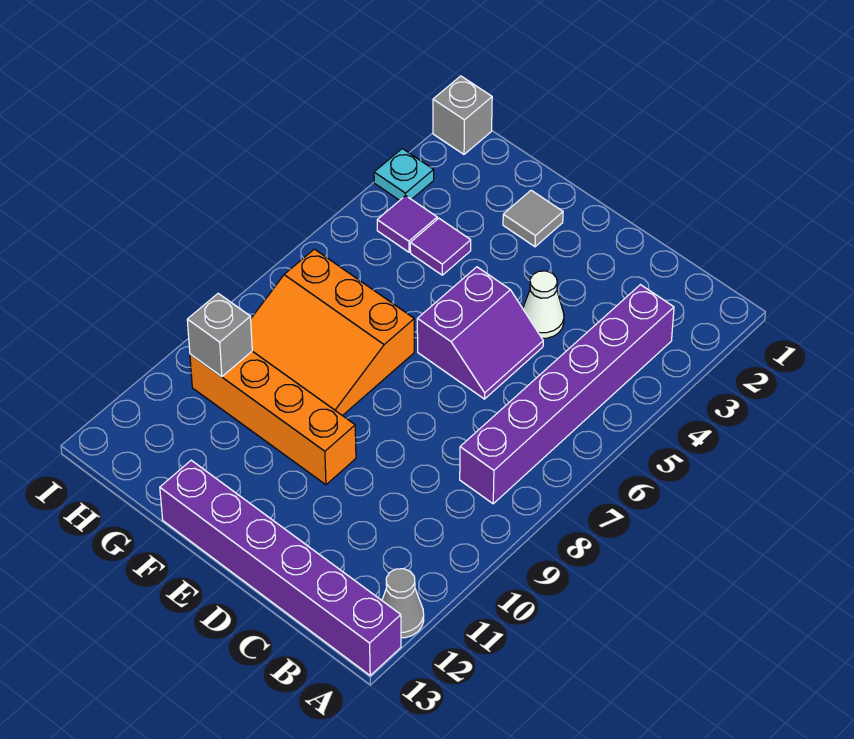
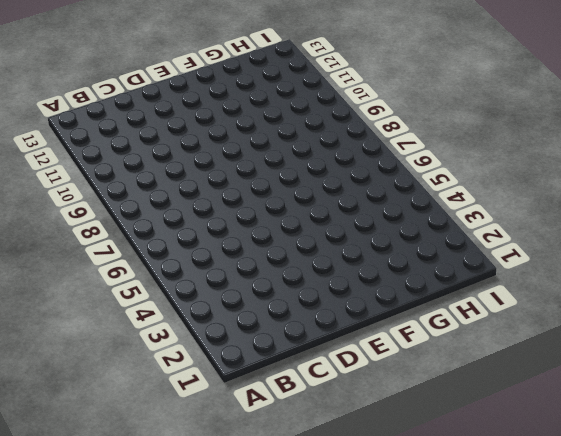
none -> grey cone A12 level 1
none -> purple brick A13:F13 level 1
none -> purple brick B3:B8 level 1

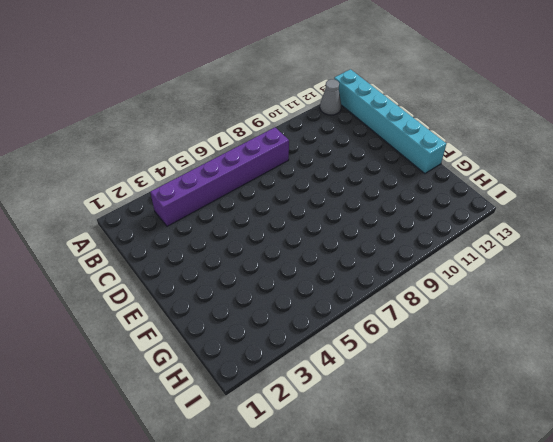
cyan brick A13:F13 level 1 -> purple brick A13:F13 level 1
none -> white cone D4 level 1
none -> purple slope D5:E6 level 1 top E
none -> orange brick E10:H10 level 1

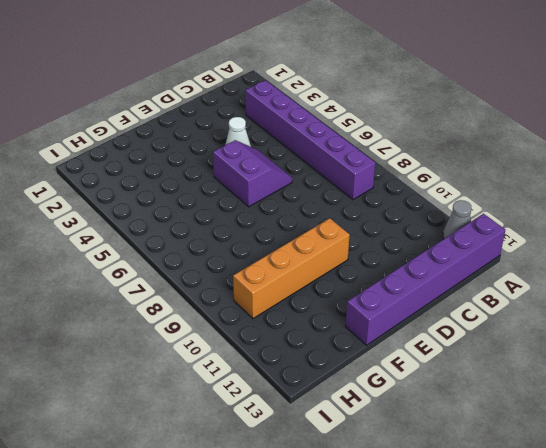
none -> grey tile F2 level 1
none -> orange slope F7:H9 level 1 top 7
none -> purple tile G4 level 1

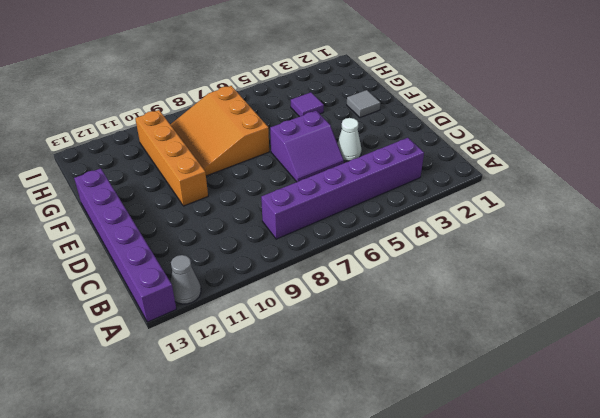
none -> purple tile H4 level 1
none -> grey brick I1 level 1
none -> cyan plate I3 level 1

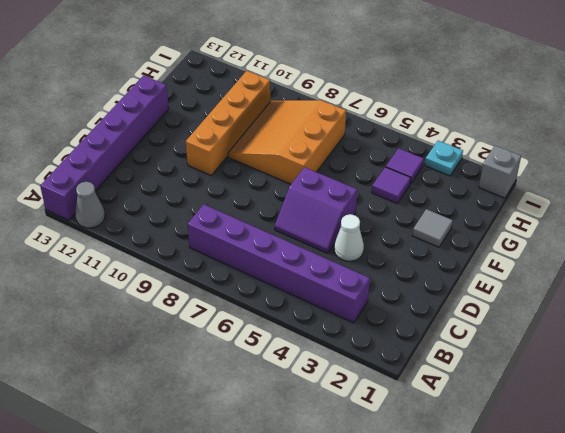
none -> grey brick H10 level 2

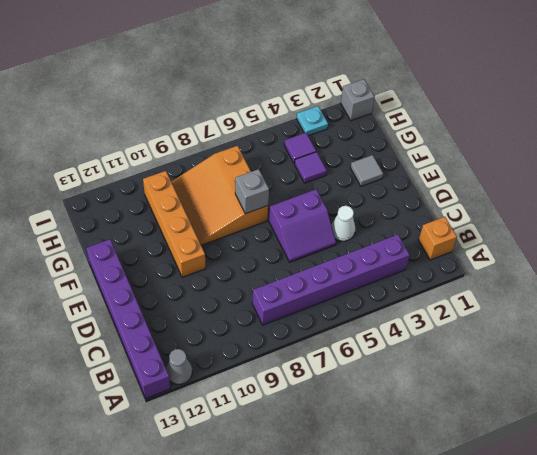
orange brick B1 level 1 -> none
grey brick F7 level 2 -> grey brick H10 level 2

